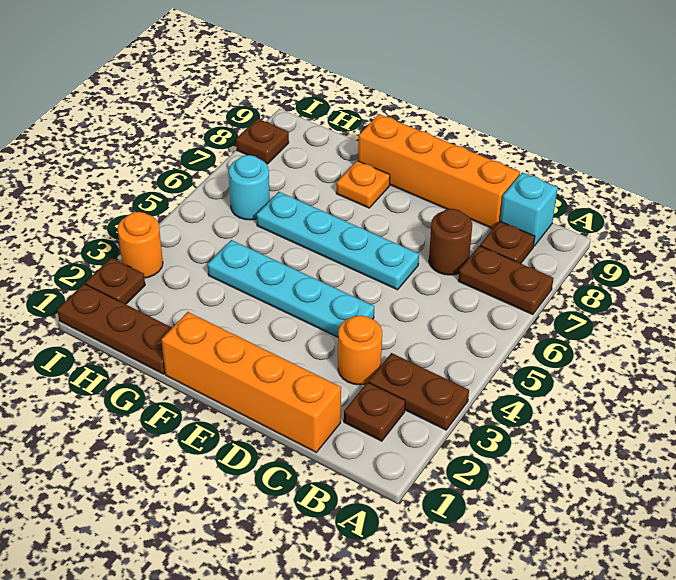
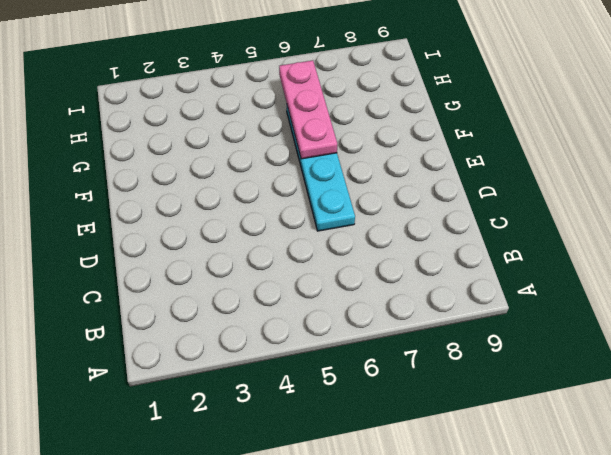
pink plate F6:H6 level 2 -> none
none -> brown plate A3:B3 level 1
none -> brown plate A7:B7 level 1
none -> brown plate B2 level 1

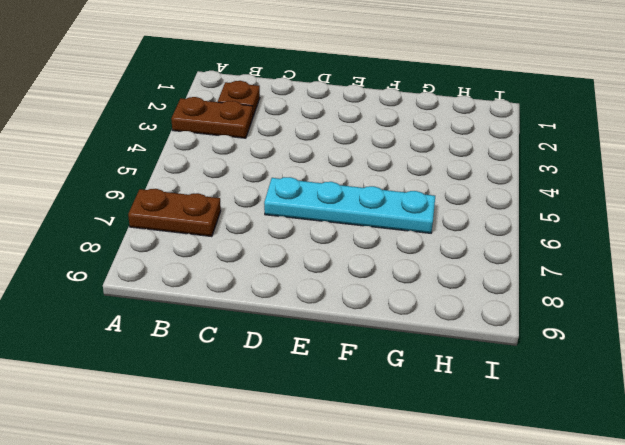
none -> brown plate B8 level 1
none -> cyan brick B9 level 1
none -> orange brick C1:F1 level 1

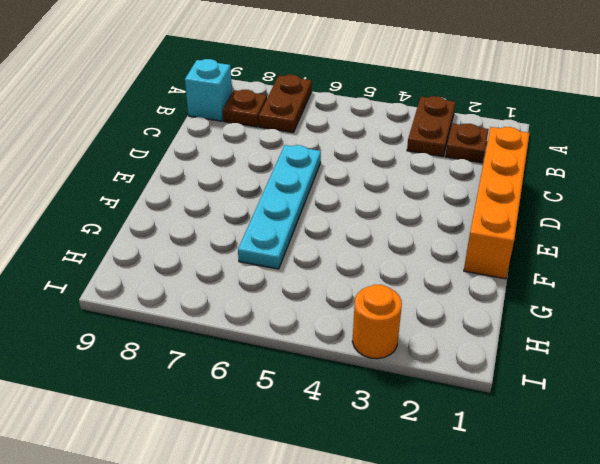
none -> orange round brick C3 level 1
none -> brown round brick C7 level 1
none -> orange brick C9:F9 level 1

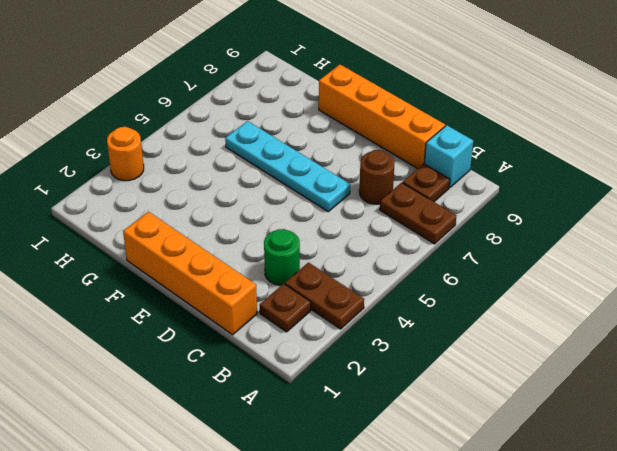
green round brick C3 level 1 -> orange round brick C3 level 1
none -> cyan plate D4:G4 level 1
none -> orange plate F8 level 1
none -> brown plate G1:I1 level 1

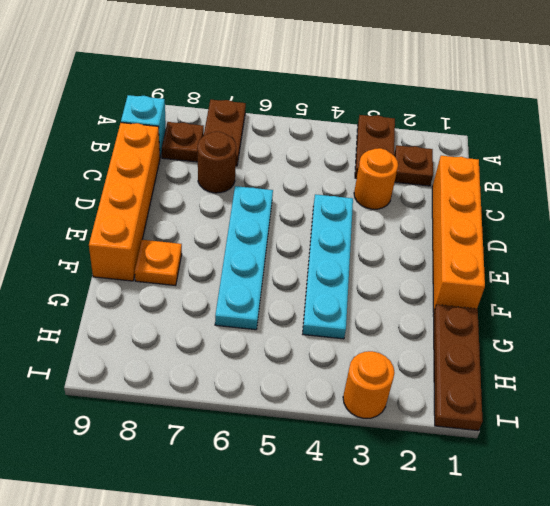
none -> cyan round brick H6 level 1
none -> brown plate I2 level 1
none -> brown plate I8 level 1

